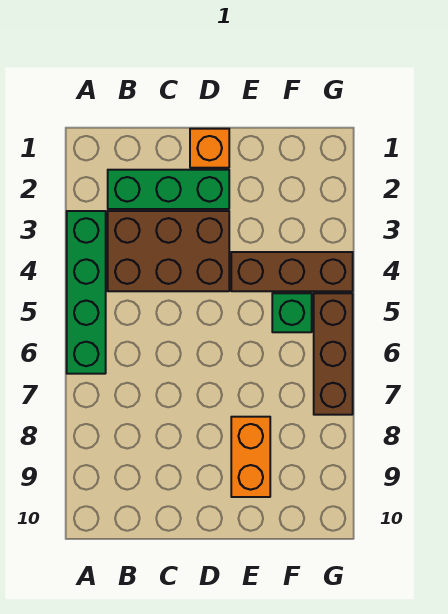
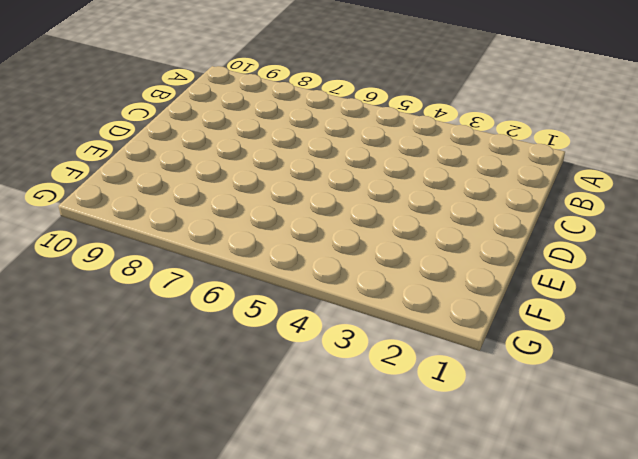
none -> green brick A3:A6 level 1
none -> green brick B2:D2 level 1

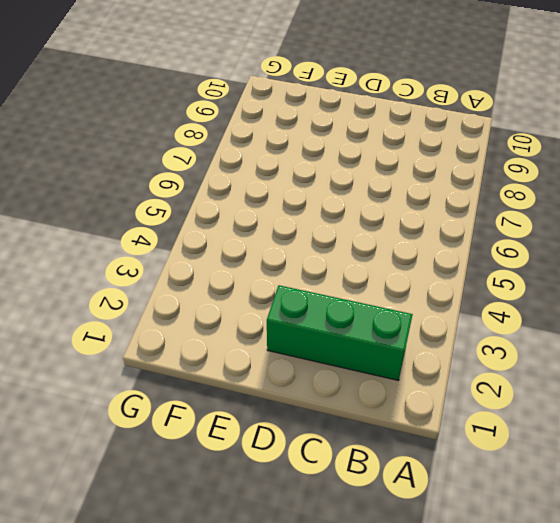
none -> green brick A3:A6 level 1
none -> brown brick B3:D4 level 1

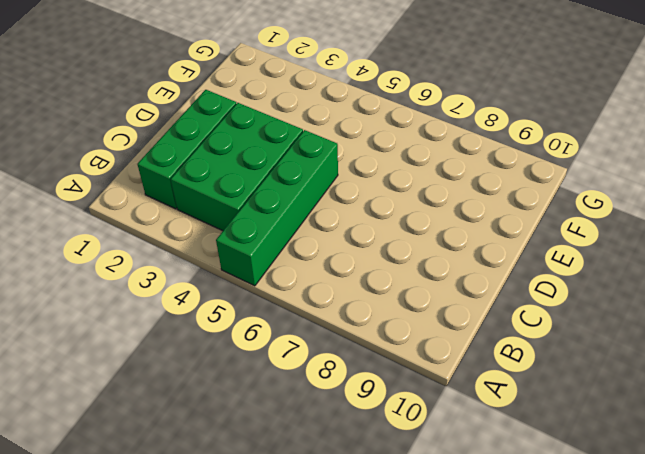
green brick A5:D5 level 1 -> green brick A3:A6 level 1
green brick B3:D4 level 1 -> brown brick B3:D4 level 1
none -> orange brick D1 level 1
none -> brown brick E4:G4 level 1

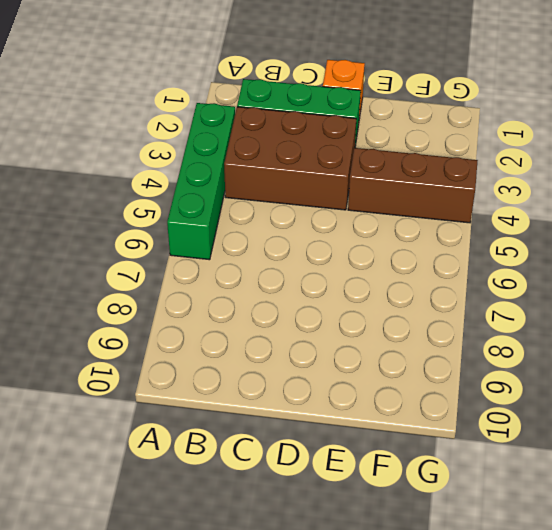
none -> orange brick E8:E9 level 1
none -> green brick F5 level 1

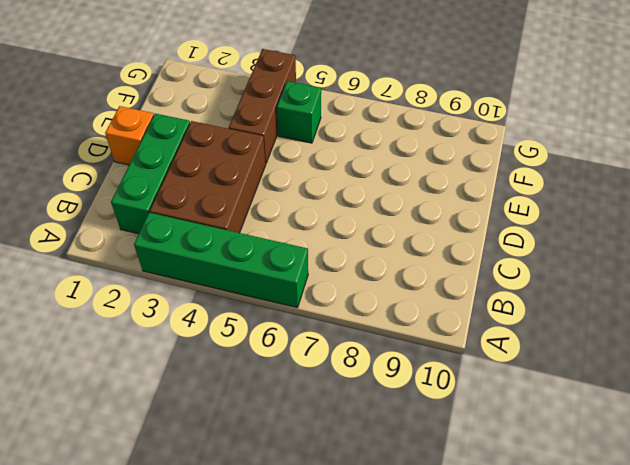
none -> orange brick E8:E9 level 1
none -> brown brick G5:G7 level 1

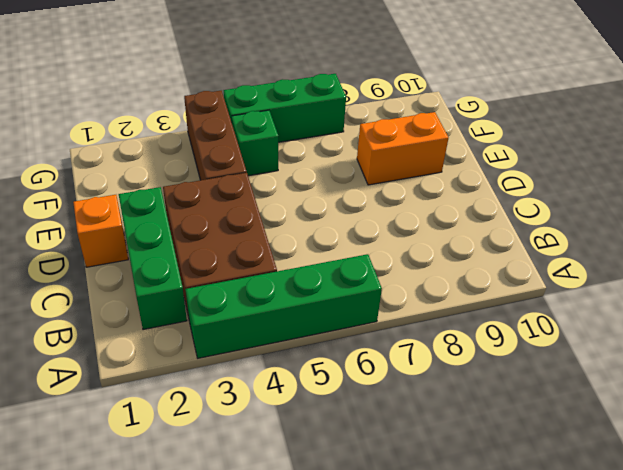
green brick G5:G7 level 1 -> brown brick G5:G7 level 1

